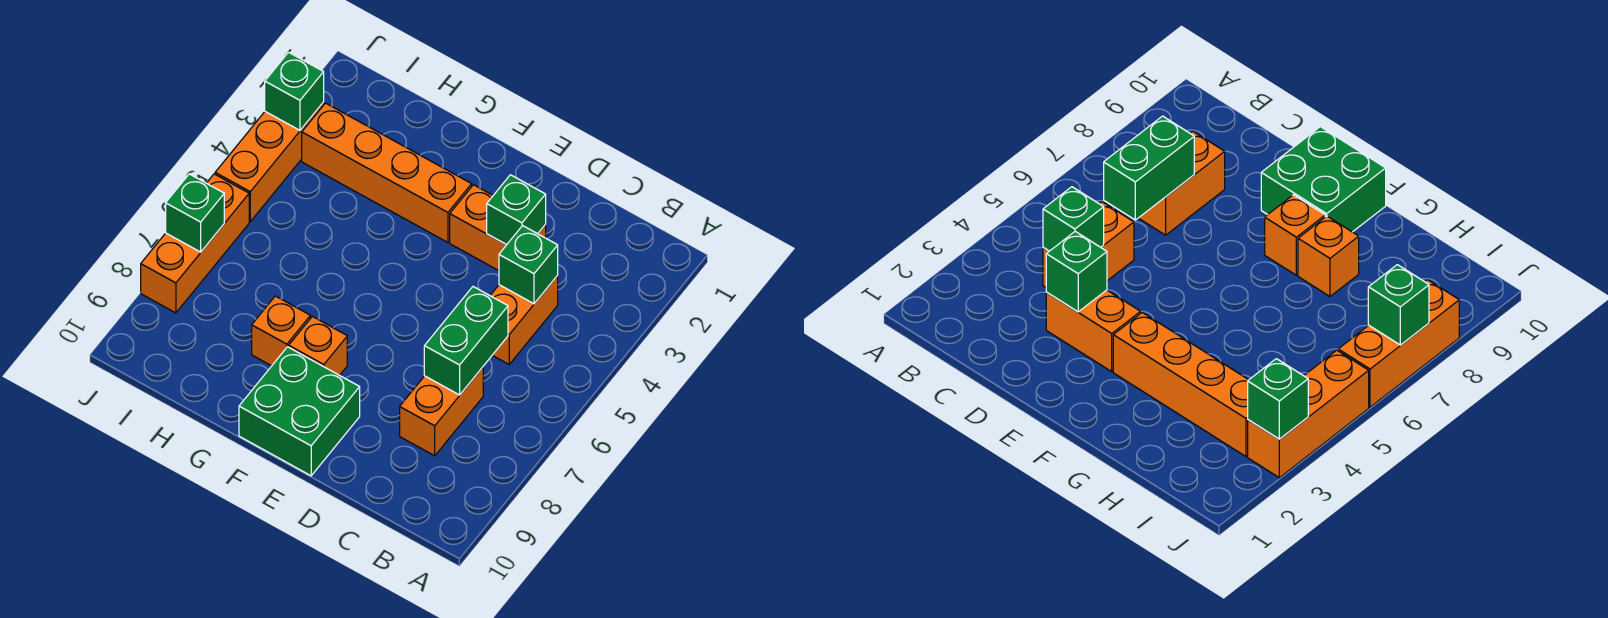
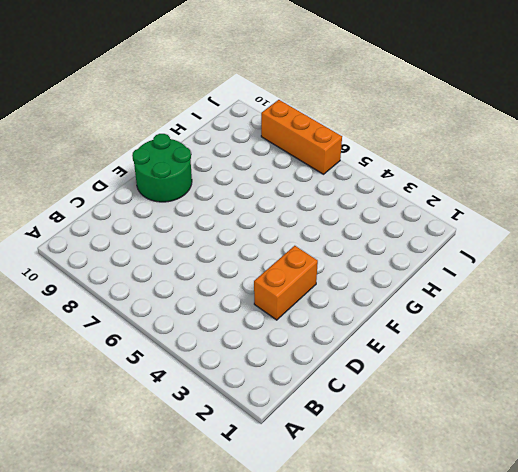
green round brick E9:F10 level 1 -> green brick E9:F10 level 1
none -> orange brick C4:C5 level 1
none -> orange brick C7:C8 level 1
none -> orange brick F3:I3 level 1

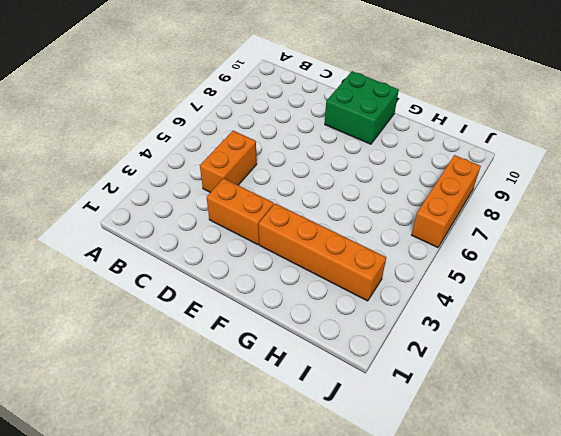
none -> orange brick C7:C8 level 1
none -> orange brick F8 level 1
none -> orange brick G8 level 1

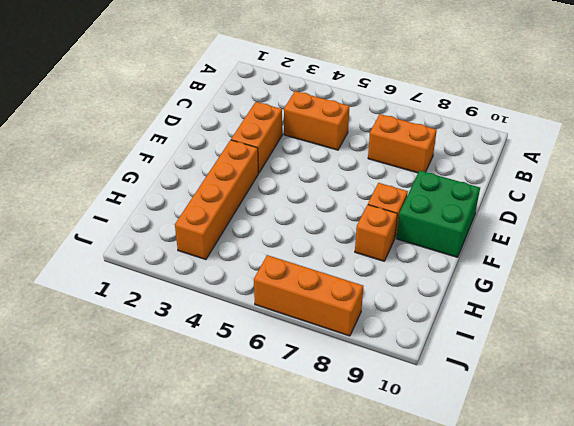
none -> orange brick J3:J5 level 1
none -> green brick C4 level 2
none -> green brick C6:C7 level 2

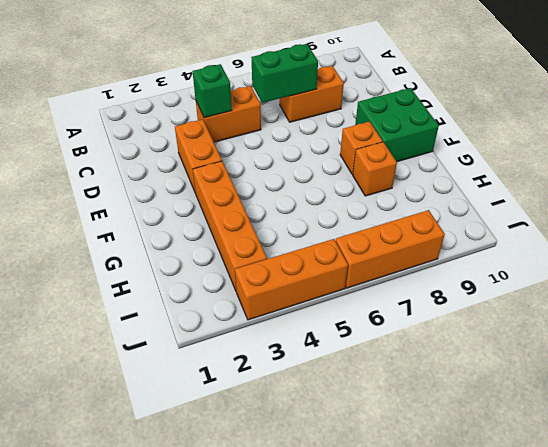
none -> green brick D3 level 2
none -> green brick J3 level 2
none -> green brick J7 level 2

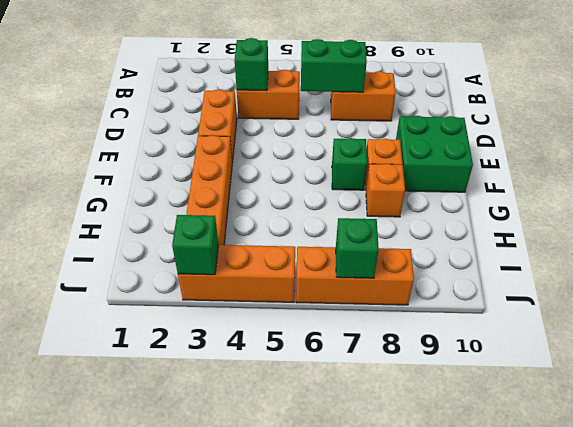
green brick F7 level 1 -> green brick D3 level 2

